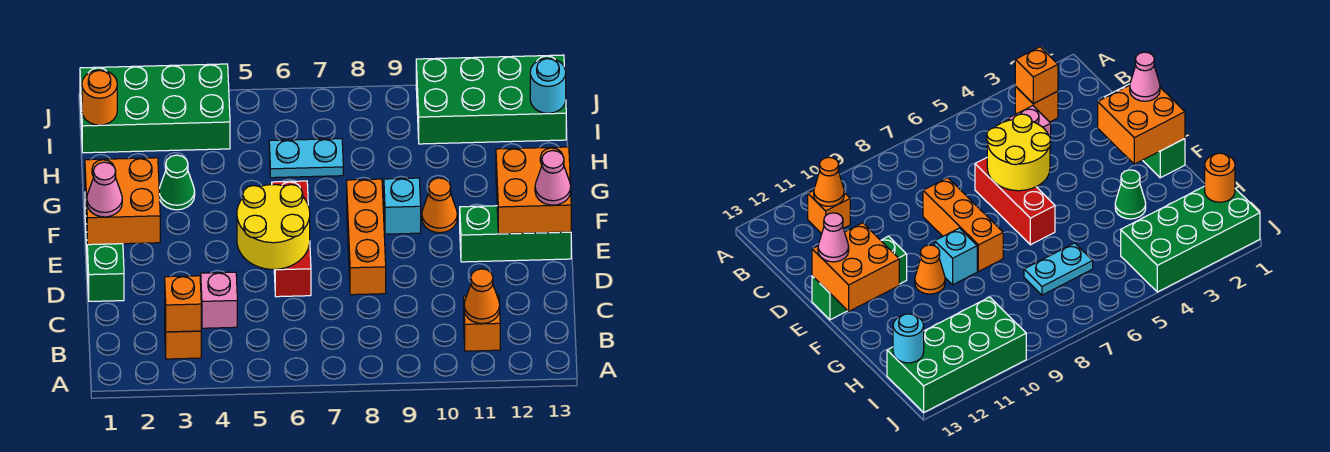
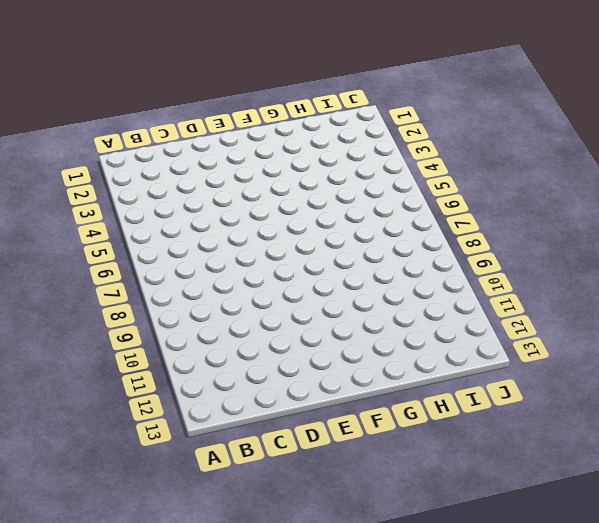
none -> orange brick B3 level 1
none -> orange brick B11 level 1
none -> pink brick C4 level 1

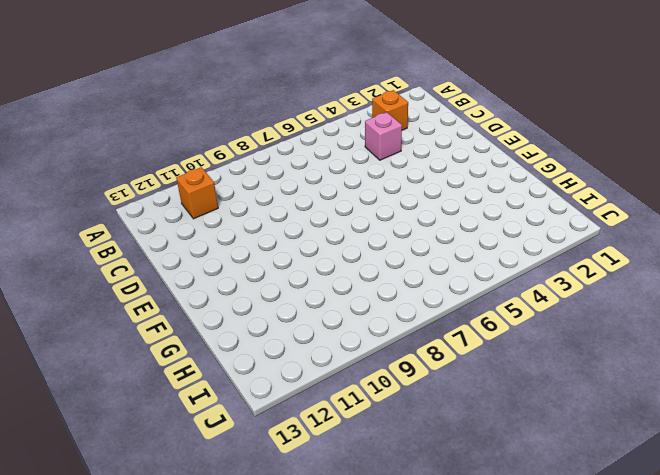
none -> green brick D1:F1 level 1
none -> red brick D6:F6 level 1
none -> orange brick D8:F8 level 1

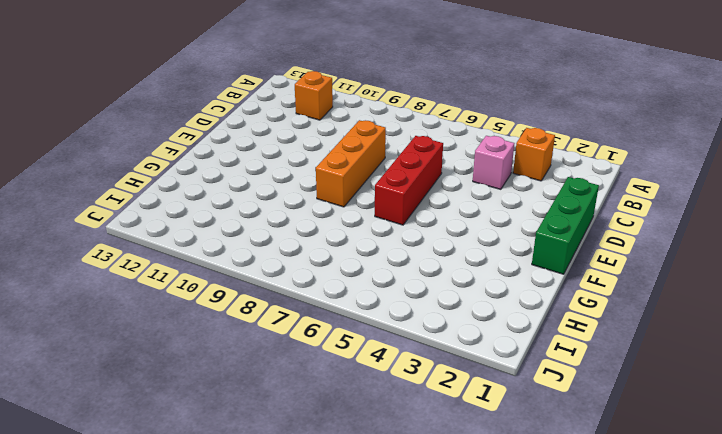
none -> green brick E11:E13 level 1
none -> cyan brick F9 level 1
none -> orange cone F10 level 1

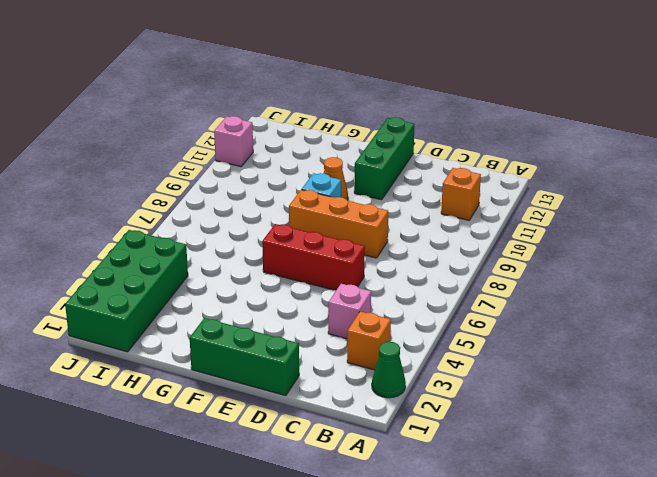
green cone A2 level 1 -> green cone G3 level 1
pink brick J11 level 1 -> green brick I10:J13 level 1
none -> cyan plate H6:H7 level 1
none -> orange brick B3 level 2
none -> orange cone B11 level 2

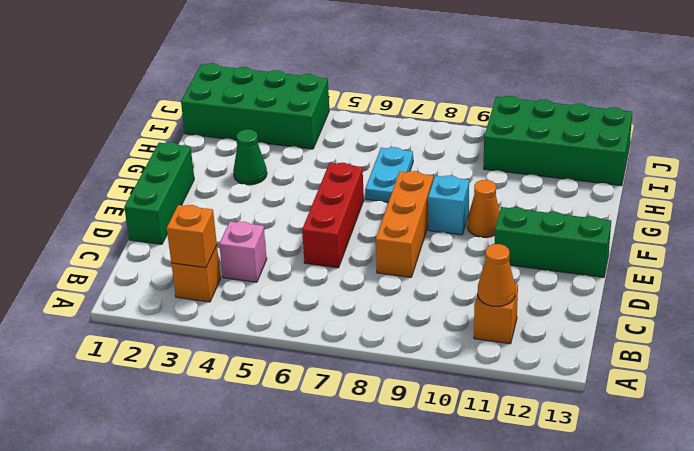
cyan plate G7:H7 level 1 -> cyan plate H6:H7 level 1
none -> yellow round brick D5:E6 level 2
none -> orange brick E1:F2 level 2
none -> orange brick E12:F13 level 2

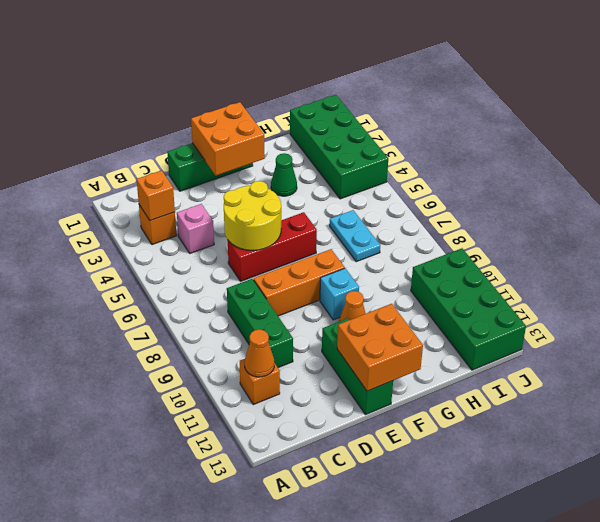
green brick C8:C10 level 1 -> none
none -> orange round brick I1 level 2
none -> cyan round brick I13 level 2
none -> pink cone E1 level 3

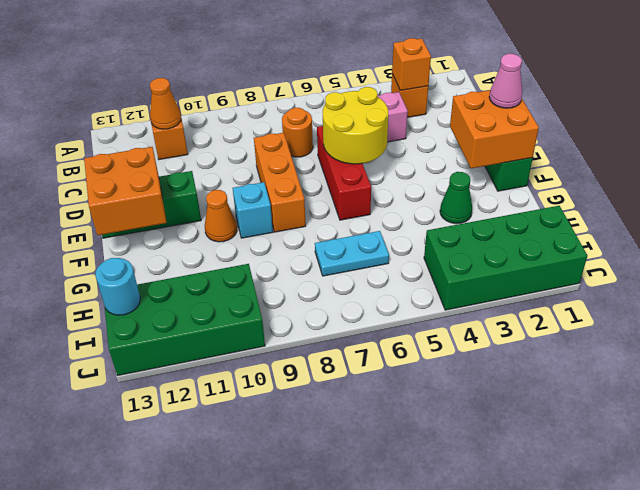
orange round brick C7 level 1 -> orange round brick I1 level 2
none -> pink cone E13 level 3

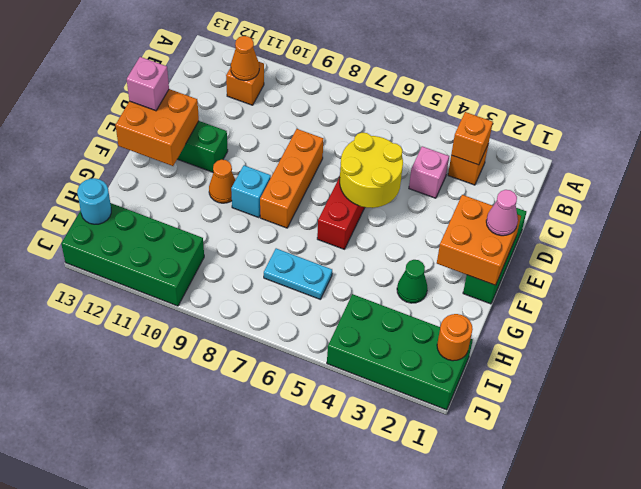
pink brick E13 level 3 -> pink cone E13 level 3

